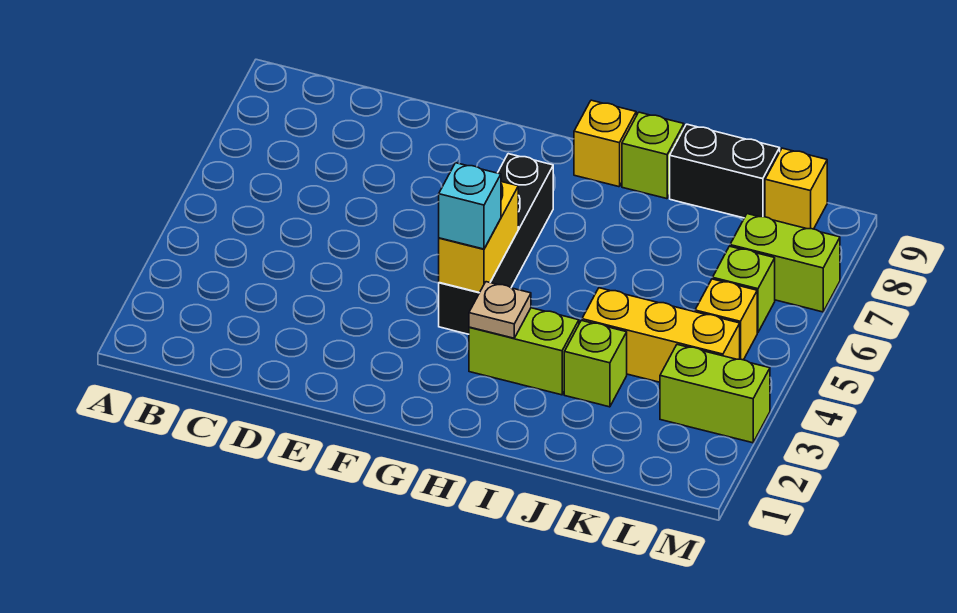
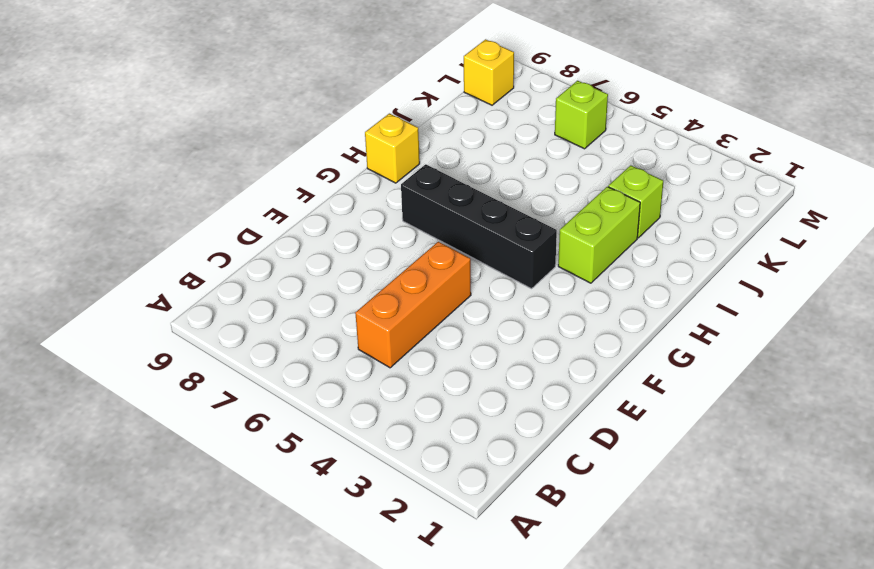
orange brick C5:E5 level 1 -> none
none -> lime brick I9 level 1
none -> yellow brick J4:L4 level 1
none -> black brick J9:K9 level 1

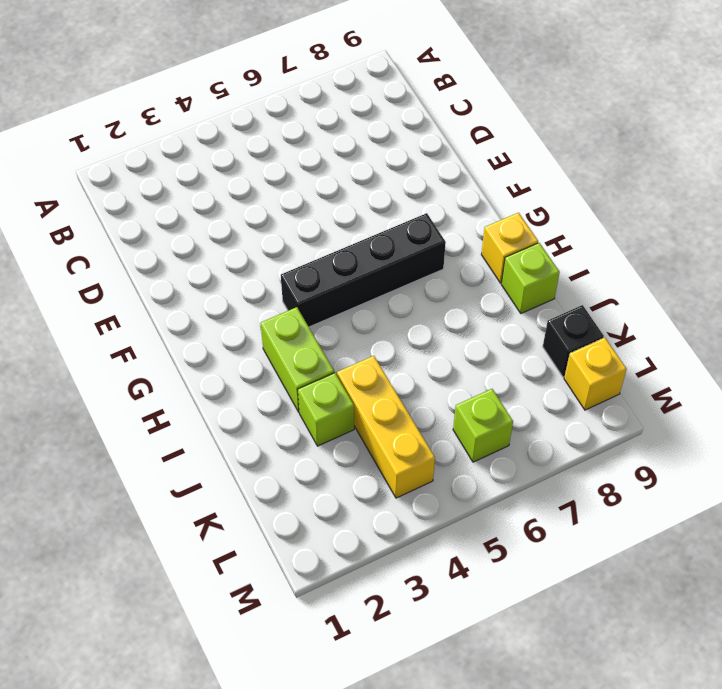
black brick K9 level 1 -> black brick J9:K9 level 1
none -> lime brick L3:M3 level 1
none -> yellow brick L5 level 1
none -> lime brick L7:M7 level 1

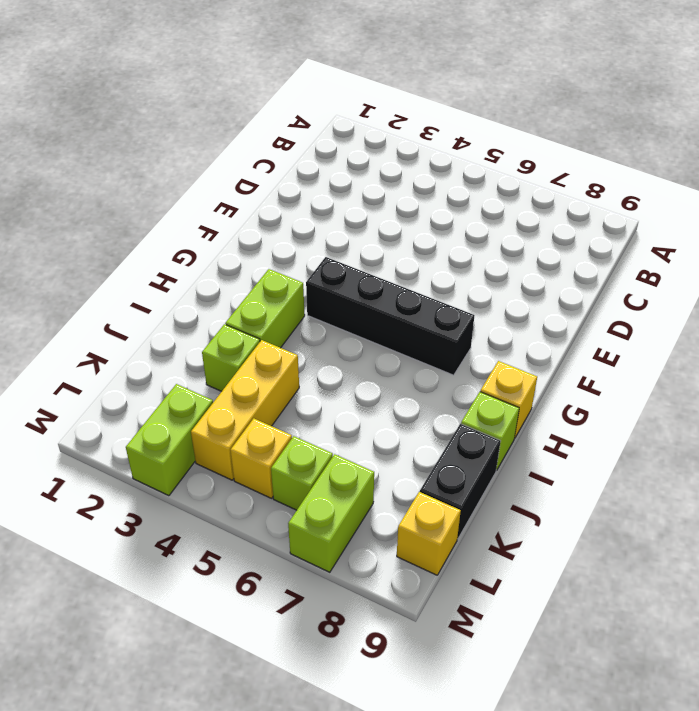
none -> yellow brick G4:G5 level 2
none -> tan plate H3 level 2
none -> cyan brick G4 level 3

